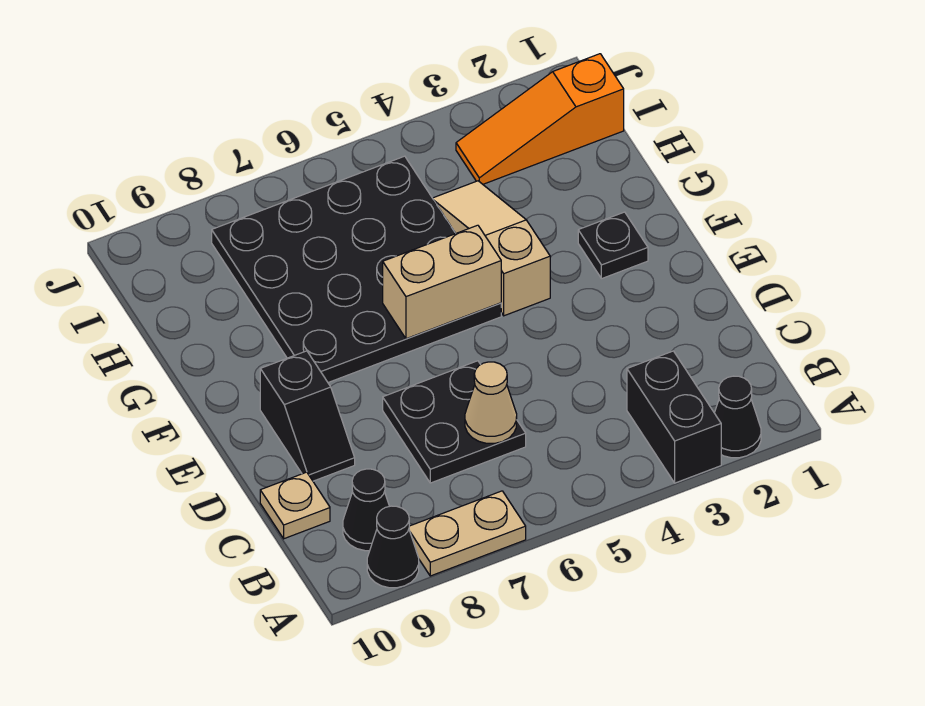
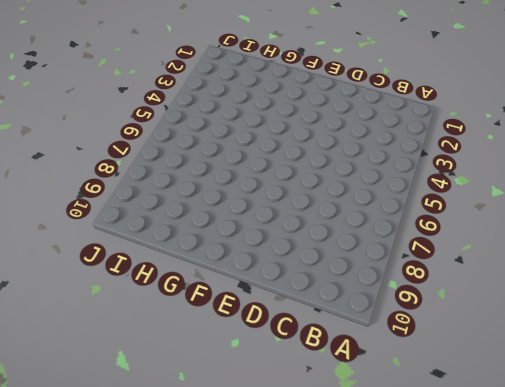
none -> black cone A2 level 1
none -> black brick A3:B3 level 1
none -> tan plate A7:A8 level 1

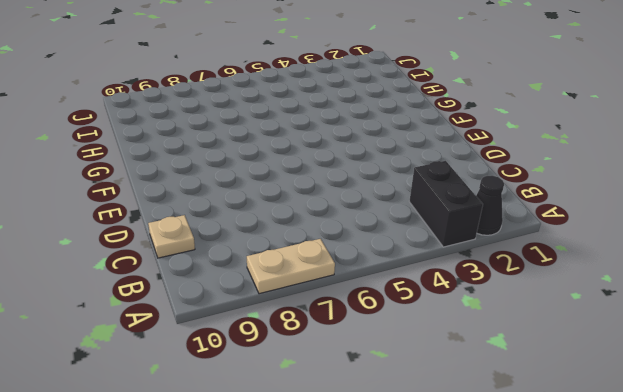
none -> black cone A9 level 1
none -> black cone B9 level 1
none -> black plate C6:D7 level 1

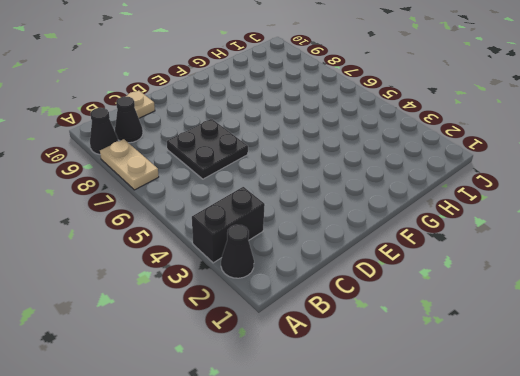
none -> black slope D9:E9 level 1 top E
none -> black plate F2 level 1
none -> tan slope F4:H4 level 1 top F

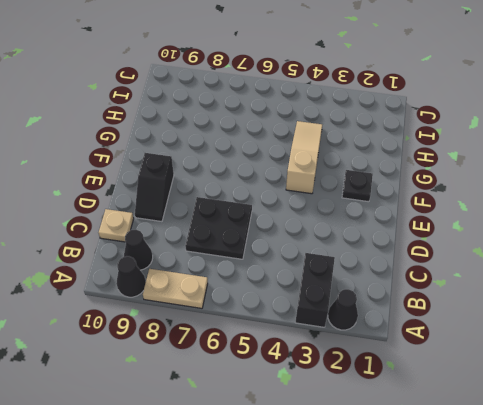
none -> black plate F5:I8 level 1
none -> orange slope I1:I3 level 1 top 1
none -> tan cone C6 level 2

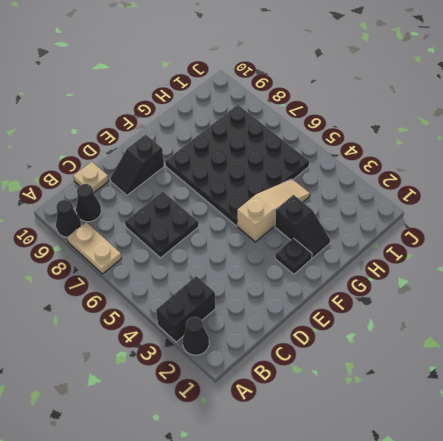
black slope G2:G3 level 1 top 3 -> none
none -> orange slope I1:I3 level 1 top 1
none -> tan cone C6 level 2
none -> tan brick F5:F6 level 2

